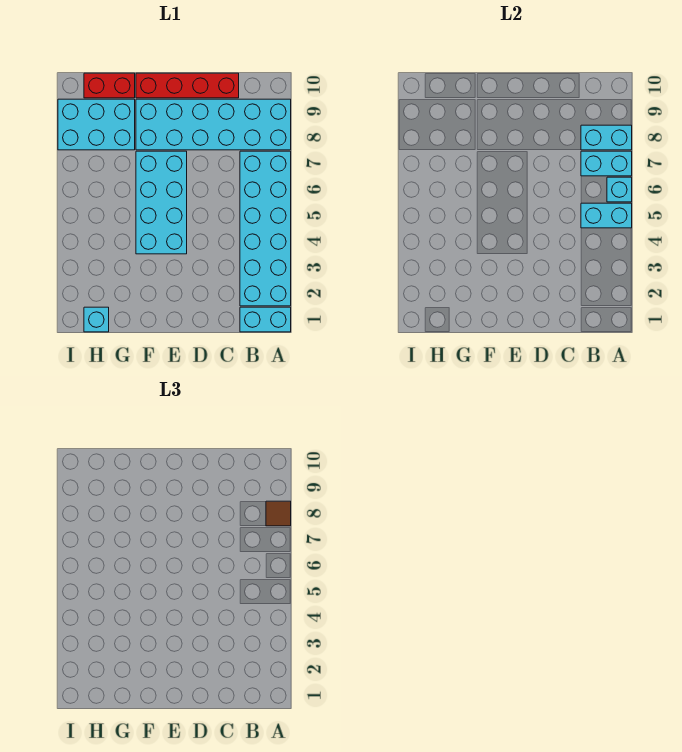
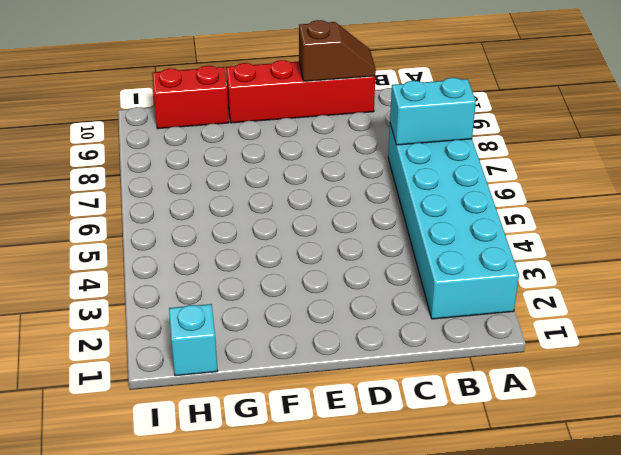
brown slope C10:D10 level 2 top D -> none
none -> cyan brick A1:B1 level 1
none -> cyan brick A8:F9 level 1
none -> cyan brick E4:F7 level 1

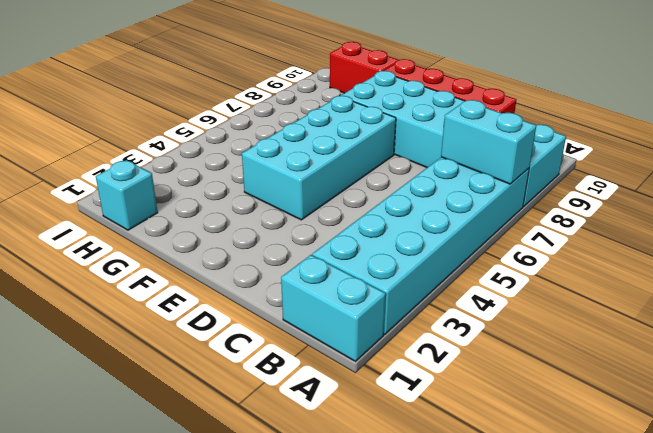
none -> cyan brick G8:I9 level 1
none -> cyan brick A5:B5 level 2
none -> cyan brick A6 level 2

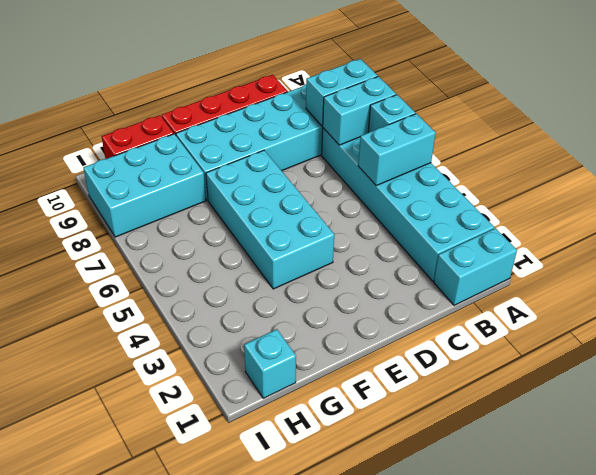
none -> brown tile A8 level 3

